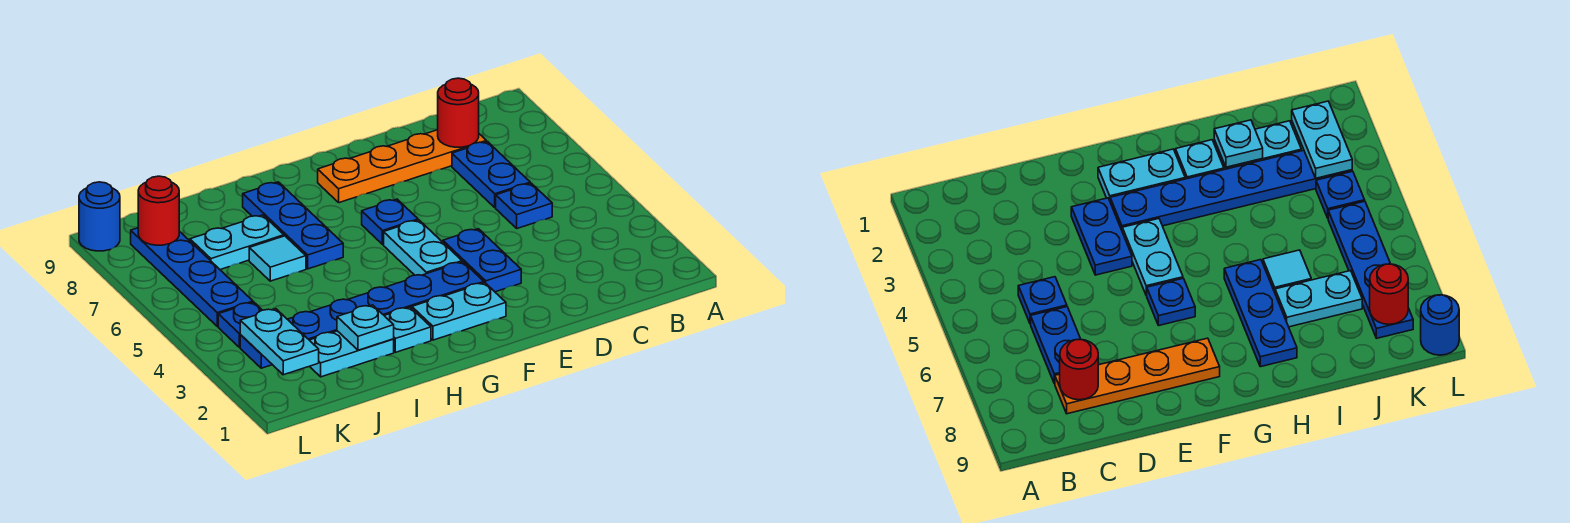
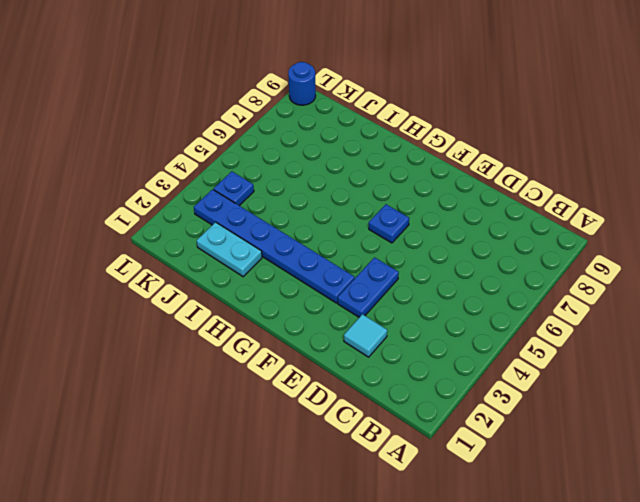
cyan tile D2 level 1 -> cyan tile I6 level 1
none -> blue plate C5 level 1
none -> blue plate C6:C7 level 1
none -> orange plate C8:F8 level 1

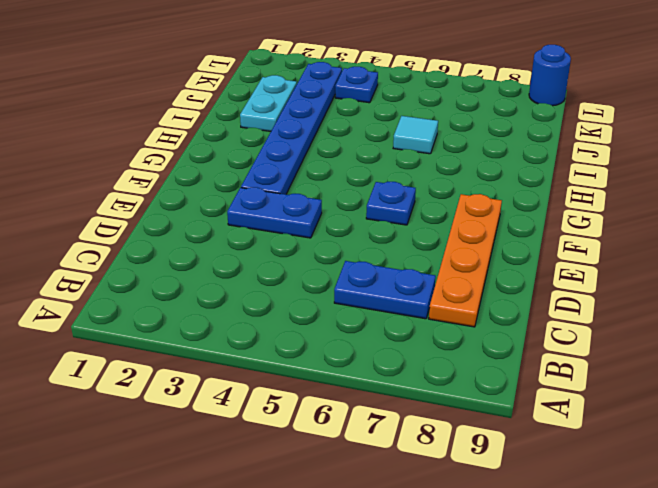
none -> blue plate C5 level 1
none -> cyan plate F2:G2 level 1
none -> cyan plate F4:F5 level 1

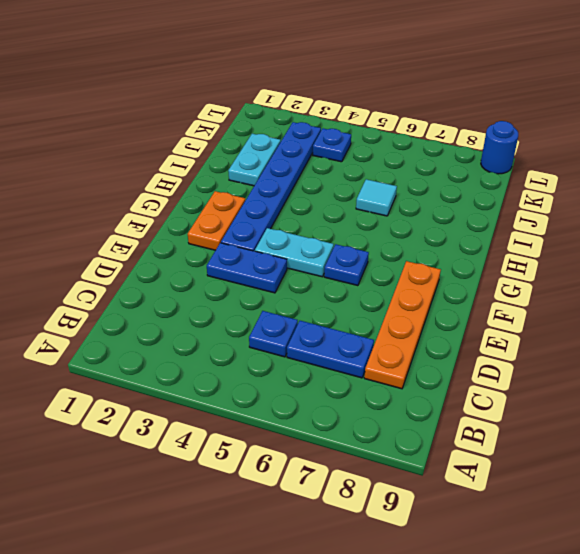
orange plate F2:G2 level 1 -> cyan plate F2:G2 level 1
none -> cyan plate H2 level 1
none -> blue plate H6:H8 level 1
none -> cyan plate I7:J7 level 1

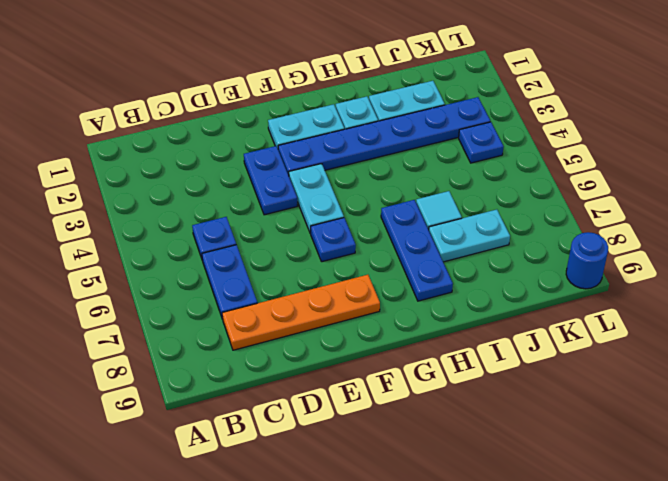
none -> blue plate K5:K8 level 1
none -> red round brick C8 level 2
none -> cyan plate I2 level 2

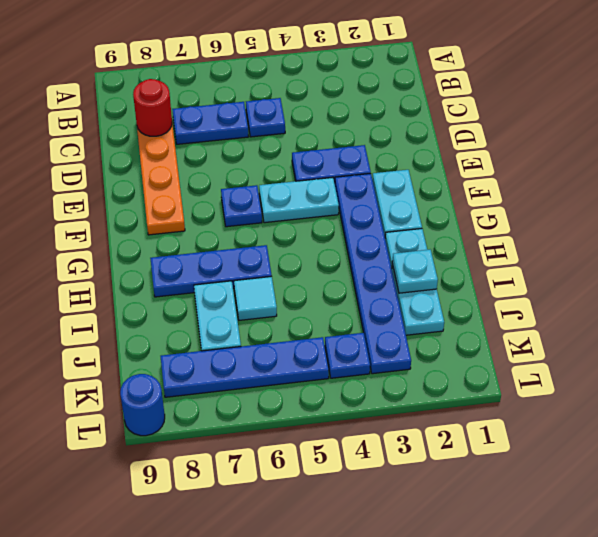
none -> cyan plate K2:K3 level 2
none -> red round brick K8 level 2

